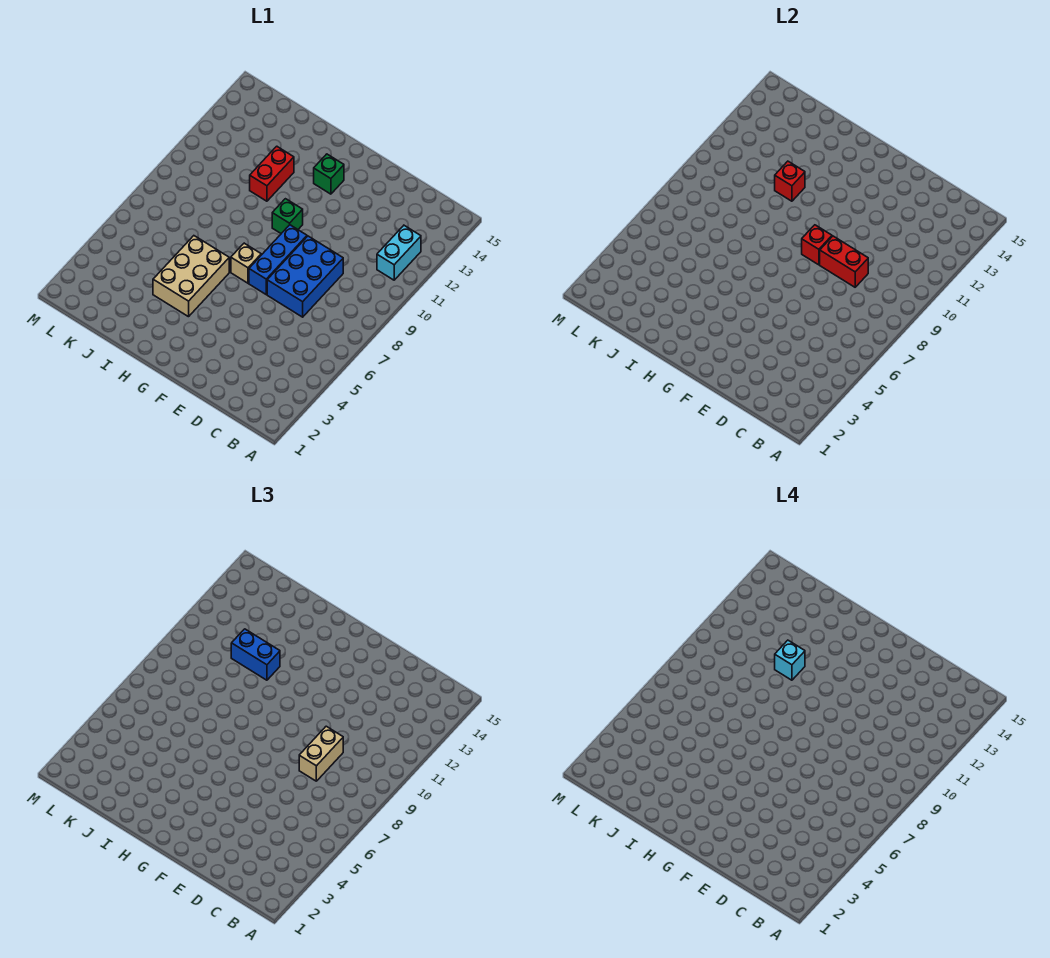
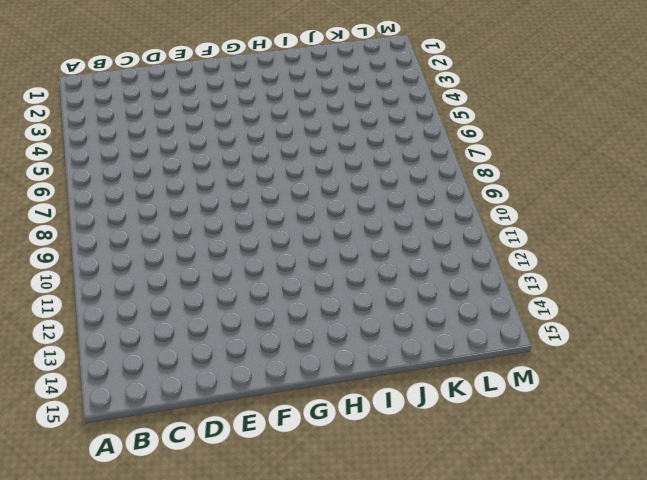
none -> cyan brick B11:B12 level 1
none -> blue brick D7:E9 level 1
none -> blue brick F7:F9 level 1

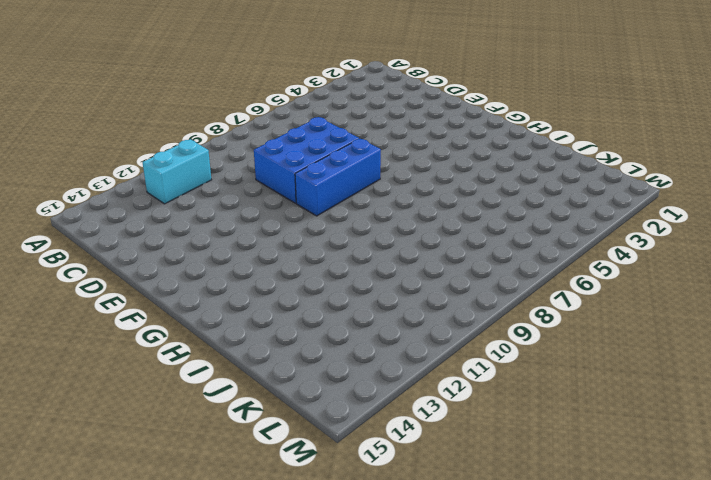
none -> tan brick G7 level 1
none -> green brick G10 level 1
none -> green brick G13 level 1

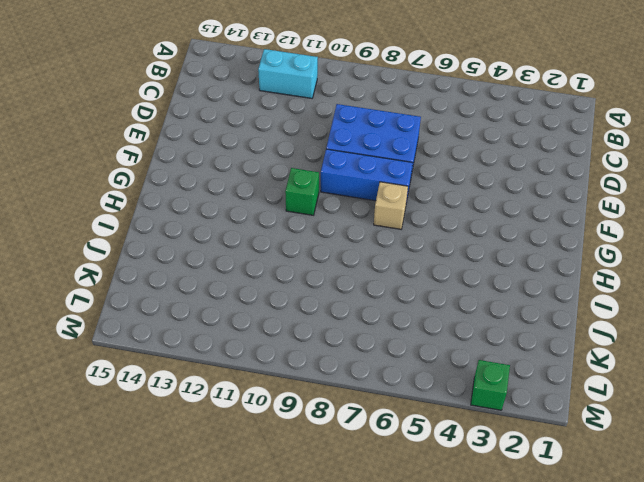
green brick M3 level 1 -> green brick G13 level 1
none -> tan brick H4:I6 level 1
none -> red brick I11:I12 level 1
none -> red brick D9:E9 level 2

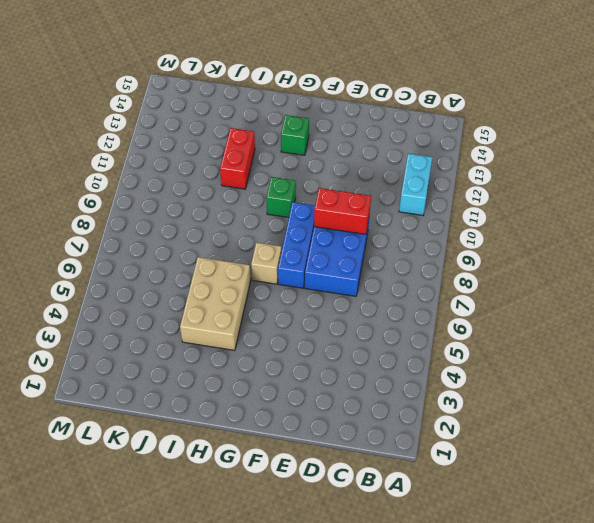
none -> red brick F9 level 2
none -> red brick I11 level 2
none -> tan brick D8:D9 level 3

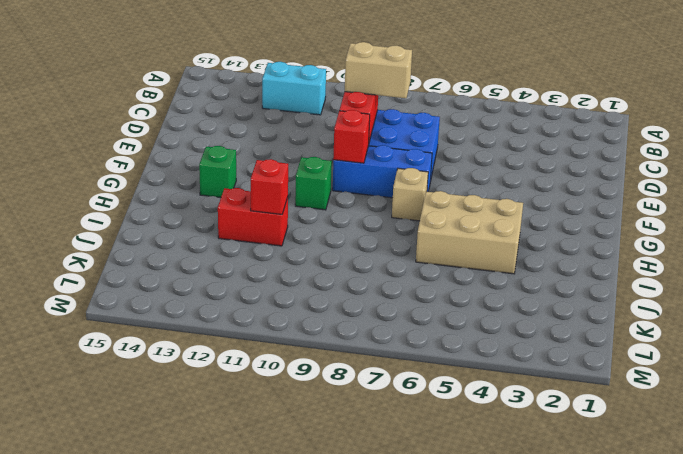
none -> blue brick I11:J11 level 3
none -> cyan brick I11 level 4

